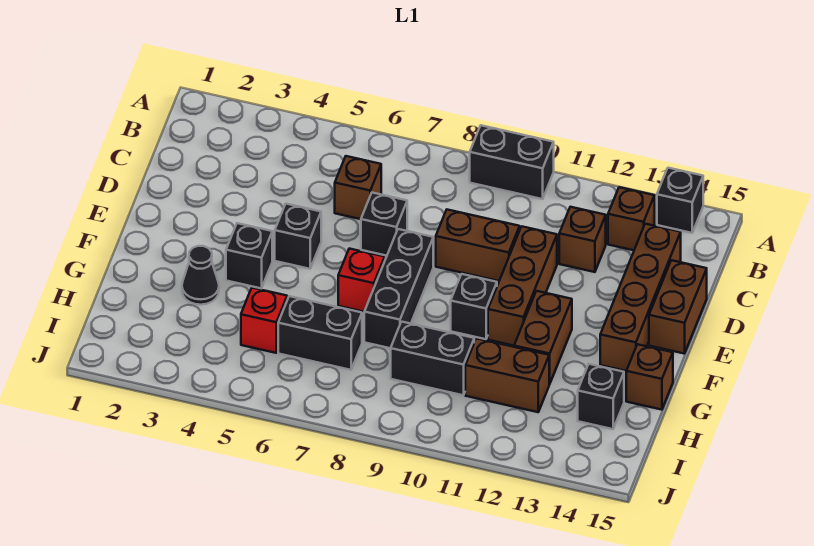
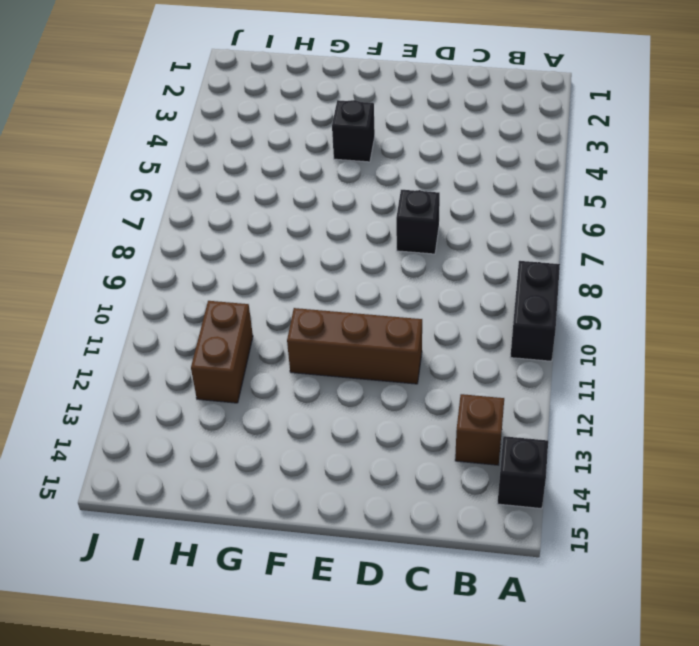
none -> brown brick C6 level 1
none -> brown brick C12 level 1
none -> brown brick C14:F14 level 1

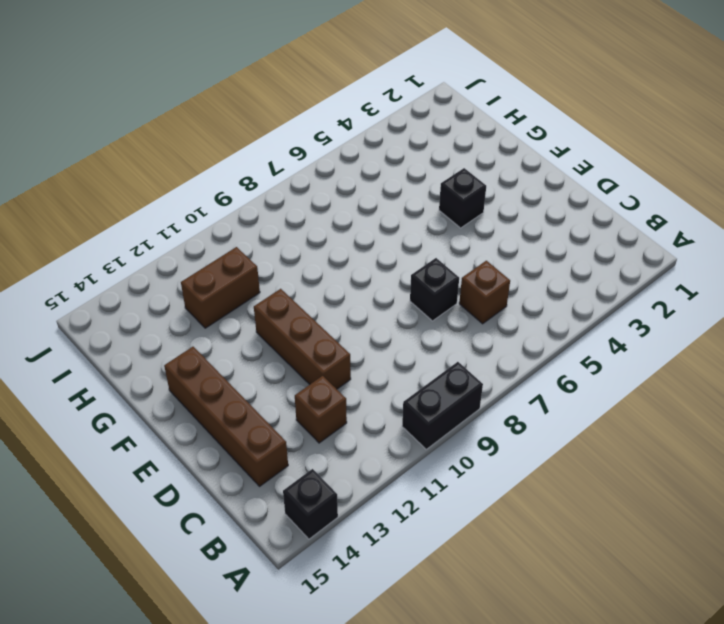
none -> brown brick B13 level 1
none -> brown brick D9:D10 level 1
none -> brown brick D15:E15 level 1

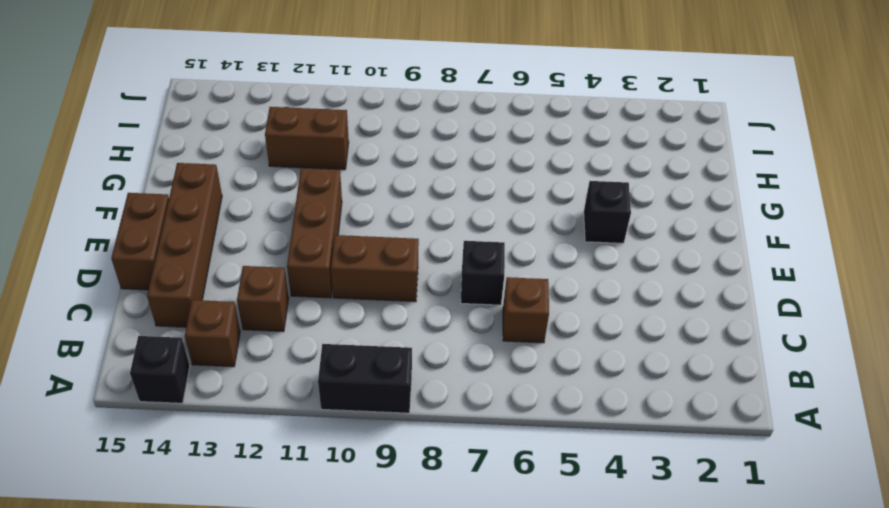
none -> black brick E5 level 1
none -> black brick E8:G8 level 1
none -> red brick F7 level 1

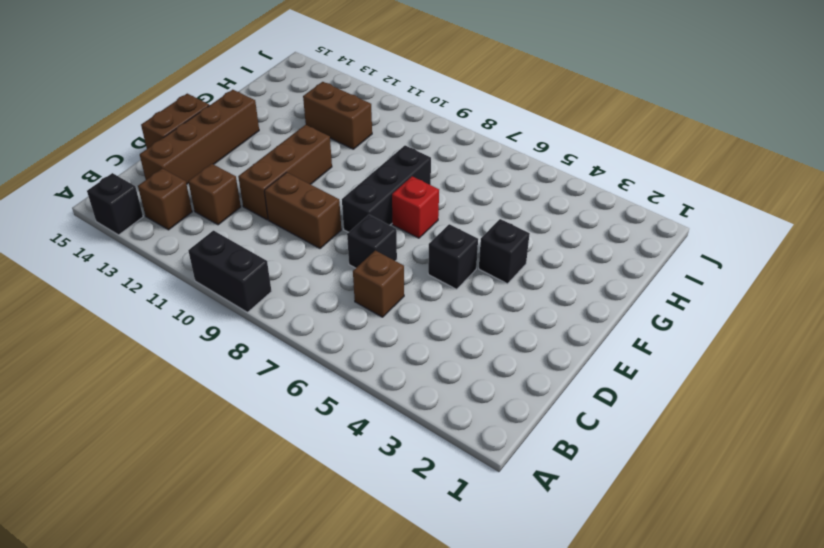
none -> black brick F10 level 1
none -> brown brick F12:G12 level 1
none -> black cone G3 level 1

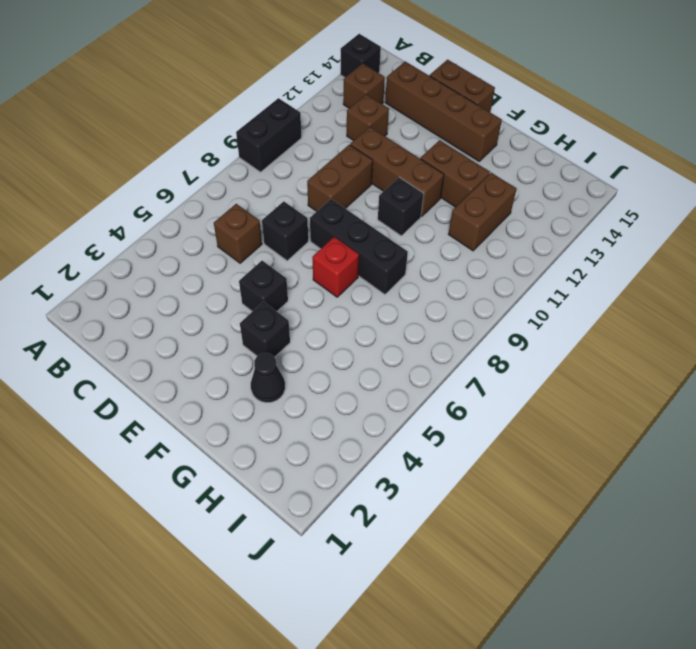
none -> brown brick G15 level 1
none -> red brick H5 level 1
none -> black brick H6:H7 level 1

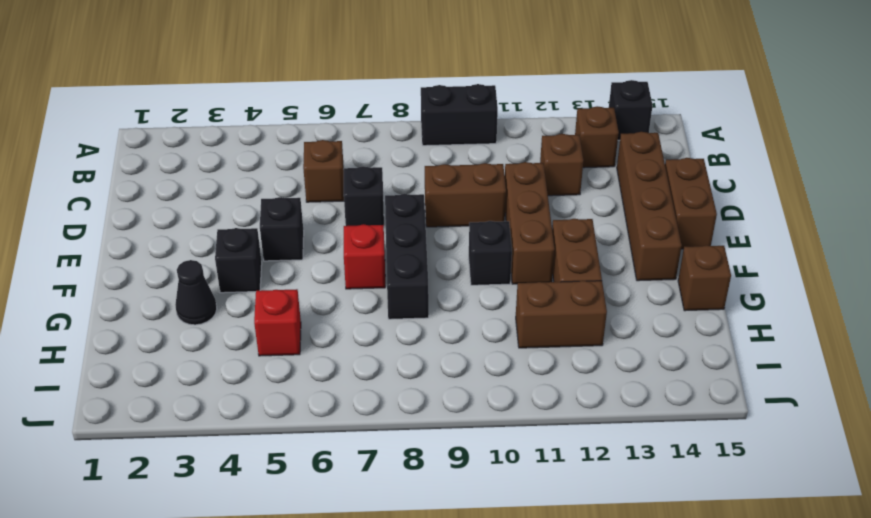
none -> black brick H6:H7 level 1
none -> black brick H9:H10 level 1
none -> black brick H14 level 1

